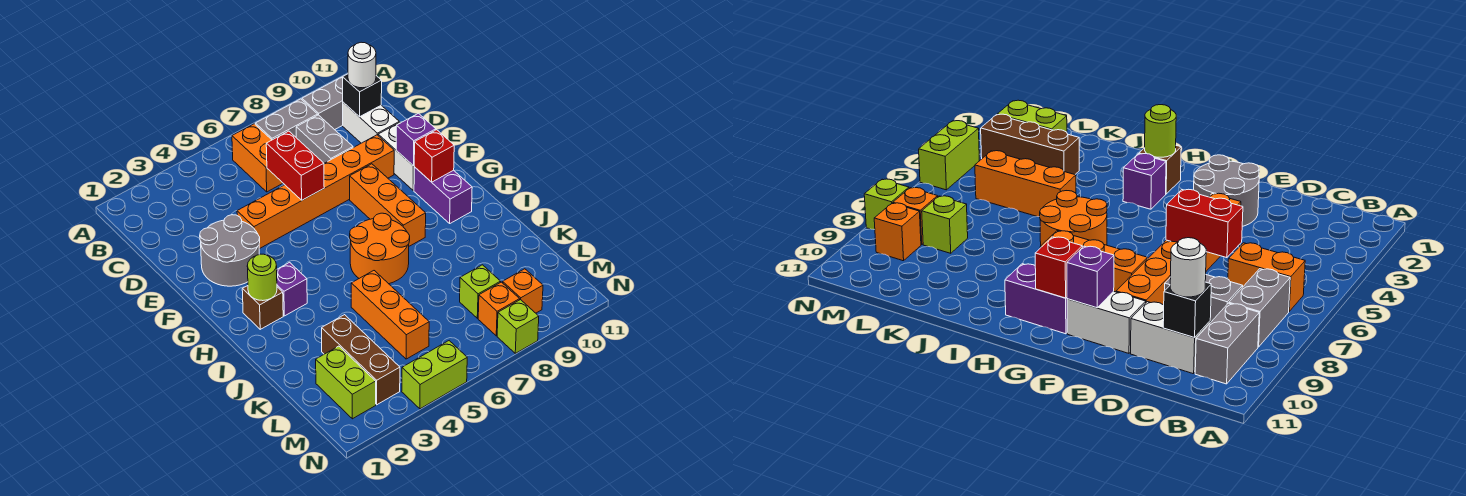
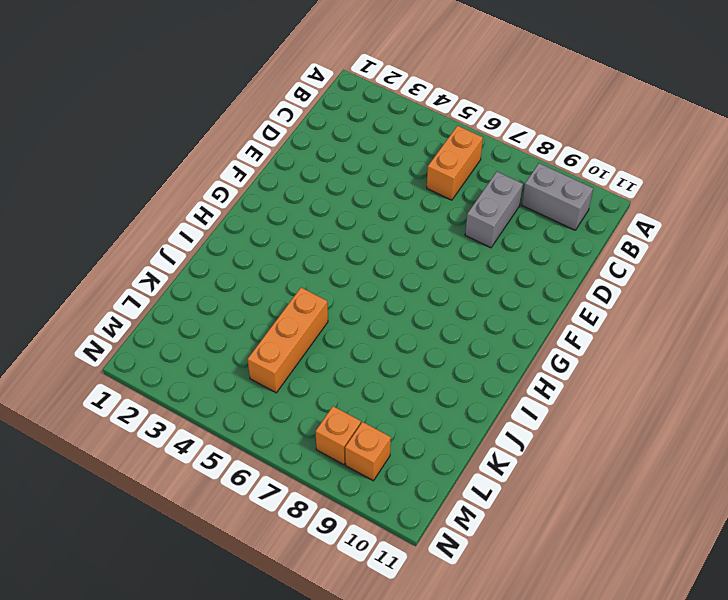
none -> grey brick B7:B8 level 1
none -> white brick C10:D10 level 1
none -> grey round brick E2:F3 level 1

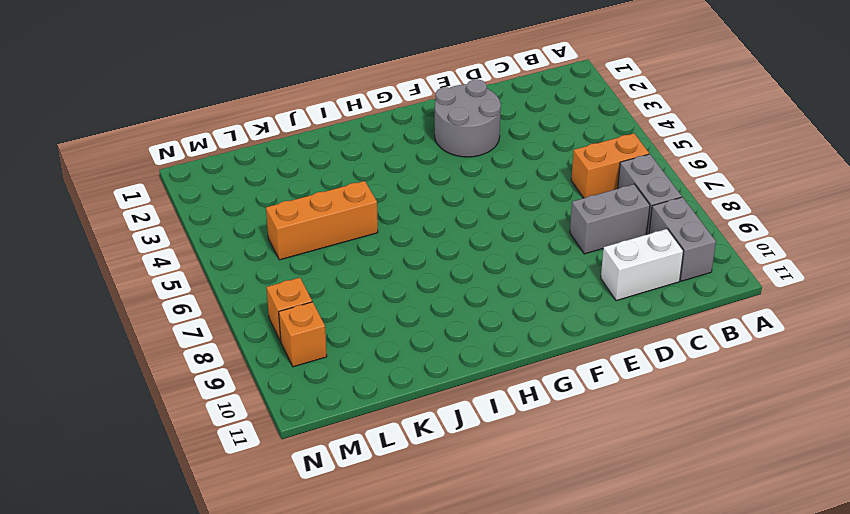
none -> orange brick E4:E9 level 1
none -> white brick E10:F10 level 1
none -> orange brick F8:H8 level 1

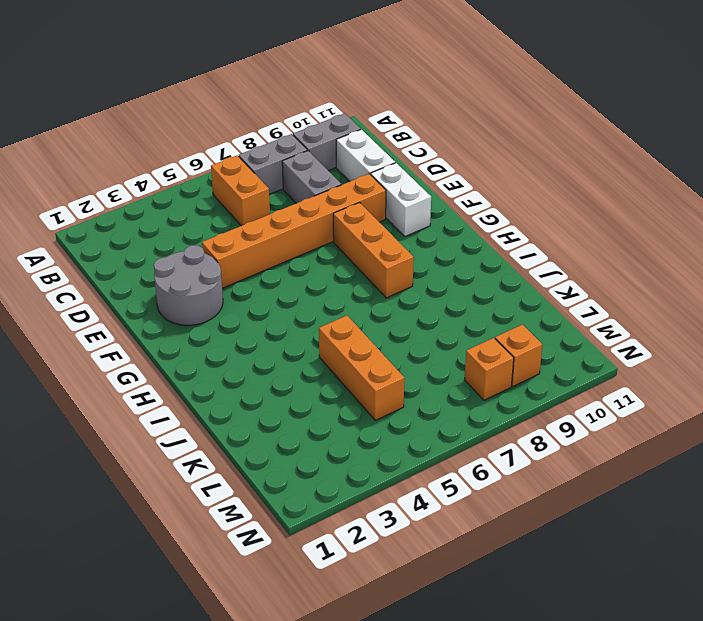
none -> purple brick G10:H10 level 1
none -> brown brick H2 level 1
none -> purple brick H3 level 1

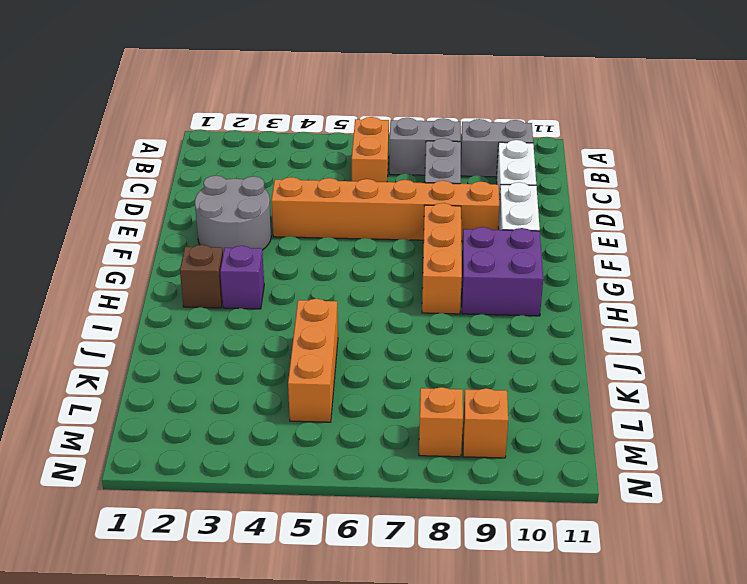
purple brick G9:H10 level 1 -> purple brick G10:H10 level 1
none -> orange round brick H6:I7 level 1
none -> brown brick K3:M3 level 1
none -> lime brick L2:M2 level 1

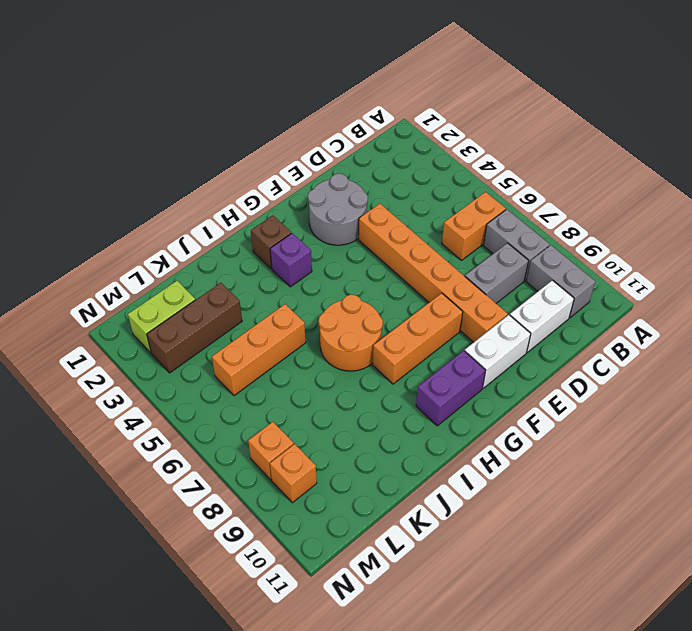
none -> lime brick L8 level 1
none -> lime brick N4:N5 level 1
none -> lime brick N8 level 1

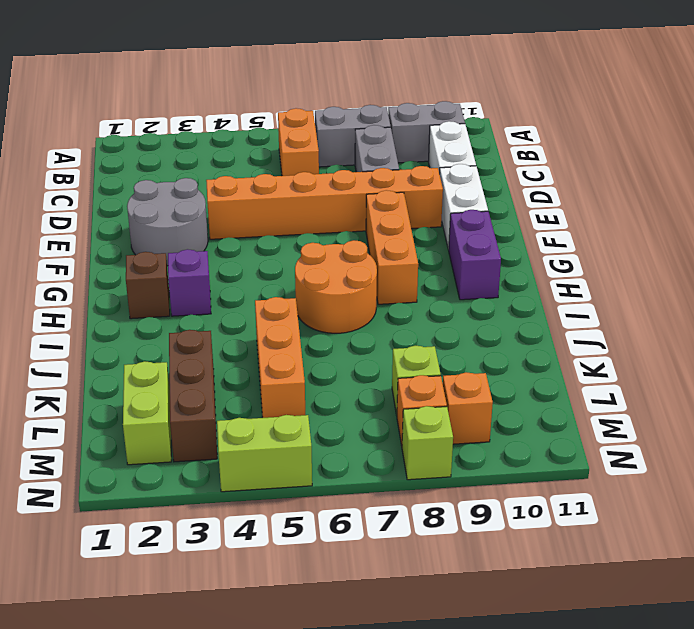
none -> black brick C10 level 2
none -> red brick D6:E6 level 2
none -> purple brick F10 level 2

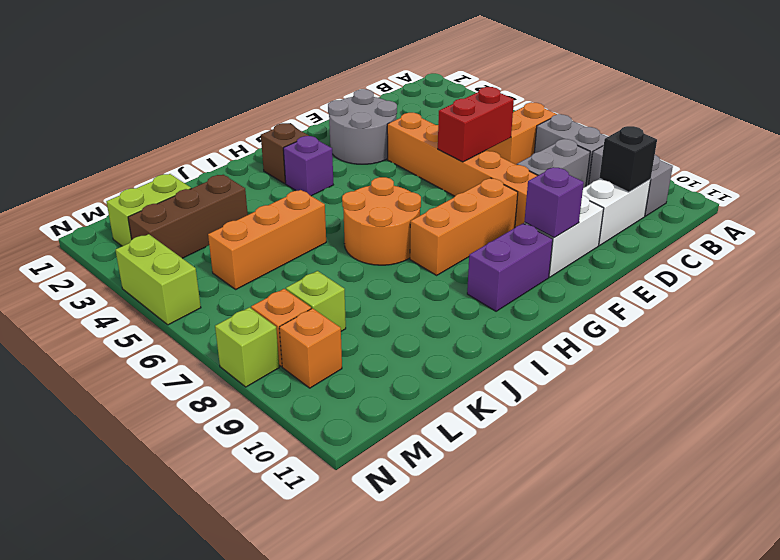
none -> red brick G10 level 2
none -> lime round brick H2 level 2
none -> white round brick C10 level 3

